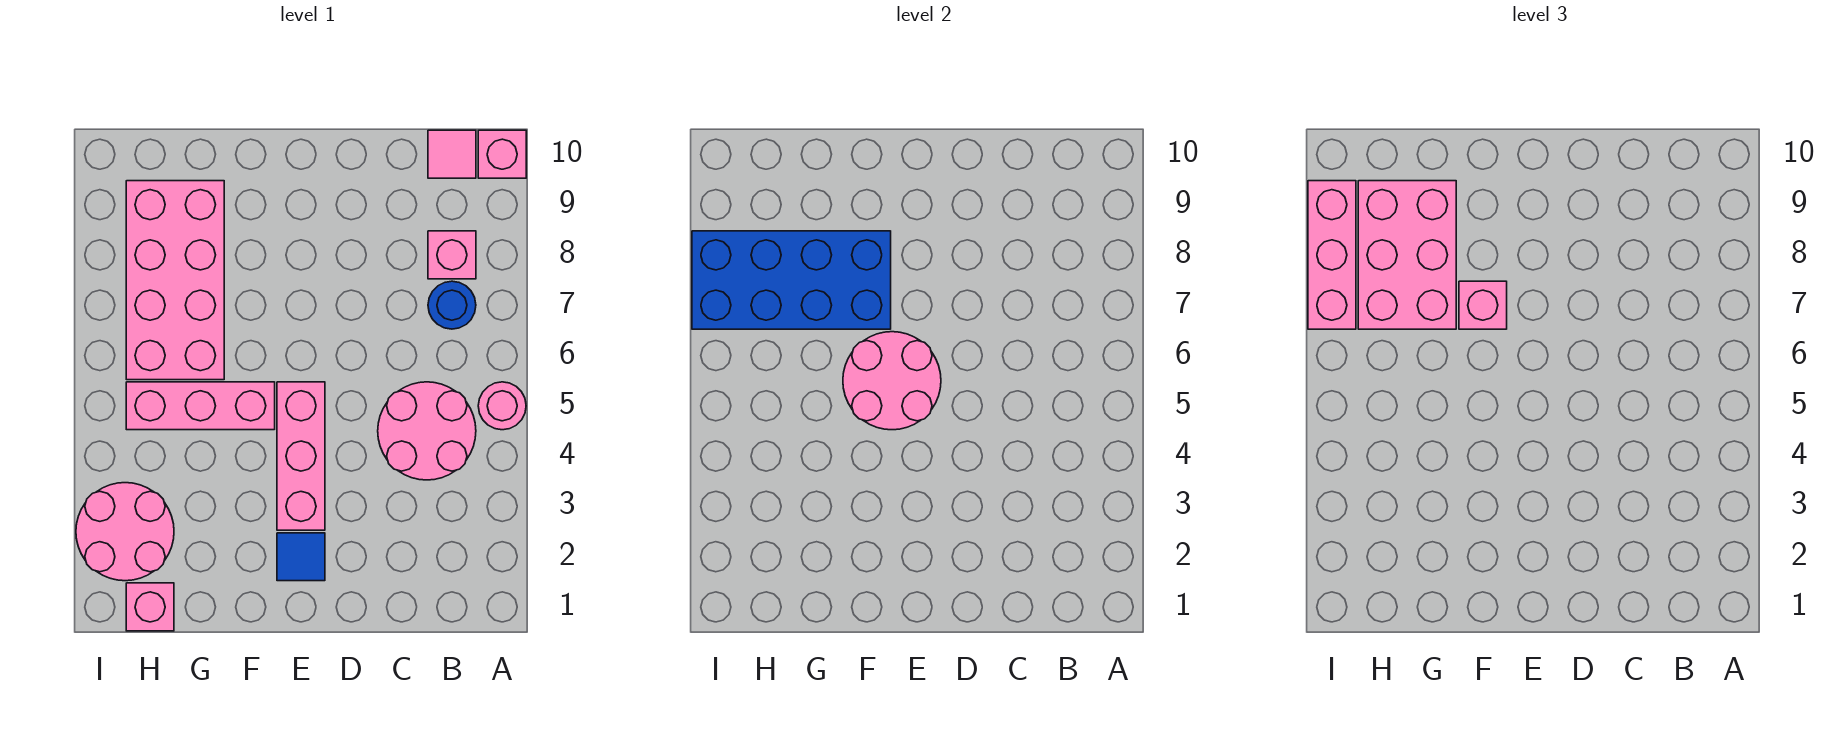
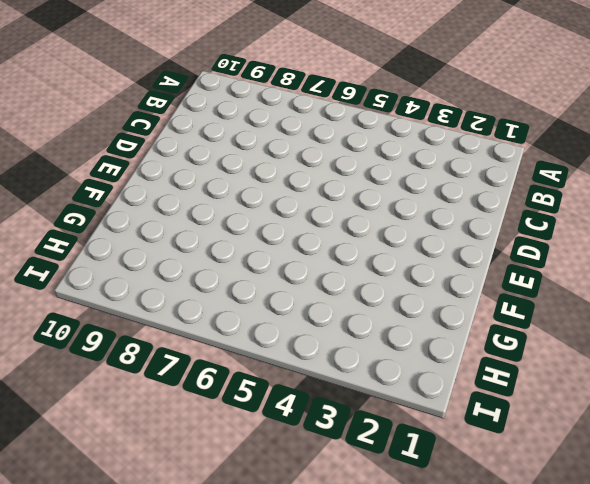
none -> pink round brick A5 level 1
none -> pink brick A10 level 1
none -> pink round brick B4:C5 level 1

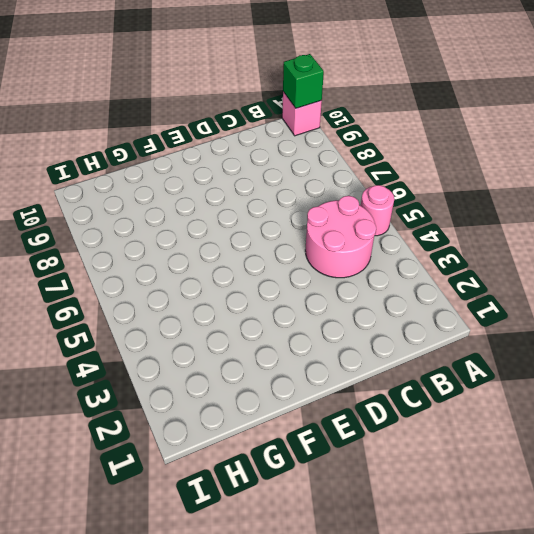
green brick A10 level 2 -> none
none -> blue round brick B7 level 1
none -> pink brick B8 level 1
none -> pink tile B10 level 1

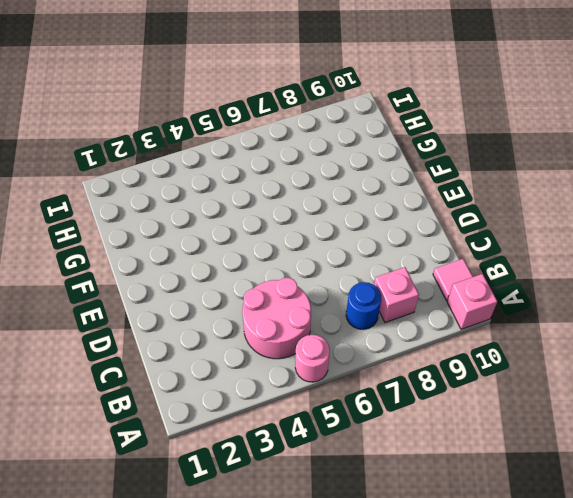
none -> blue tile E2 level 1
none -> pink brick E3:E5 level 1
none -> pink brick F5:H5 level 1

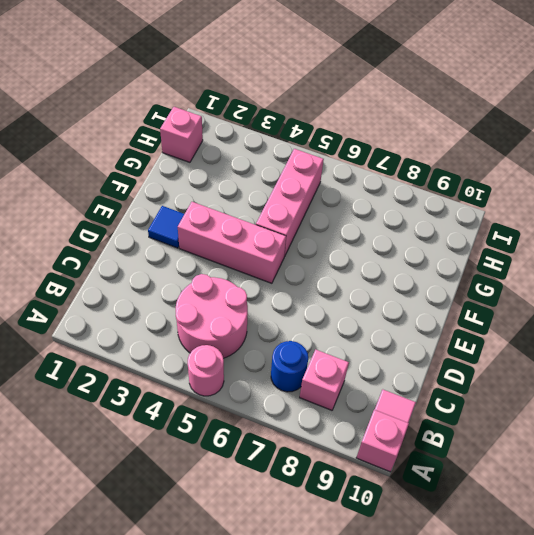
none -> pink brick G6:H9 level 1
none -> pink round brick H2:I3 level 1
none -> pink round brick E5:F6 level 2

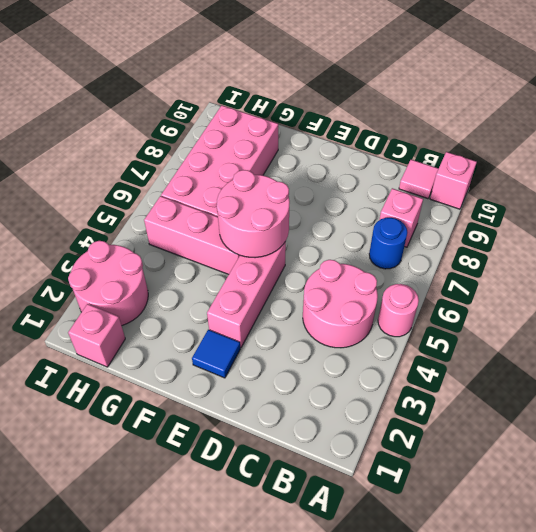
none -> blue brick F7:I8 level 2
none -> pink brick F7 level 3
none -> pink brick G7:H9 level 3

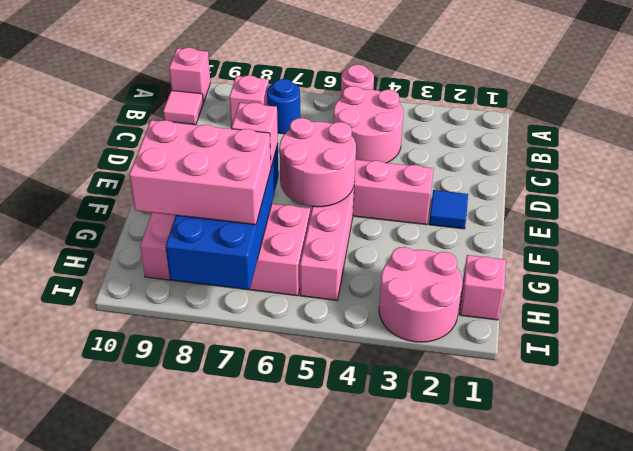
none -> pink brick I7:I9 level 3

